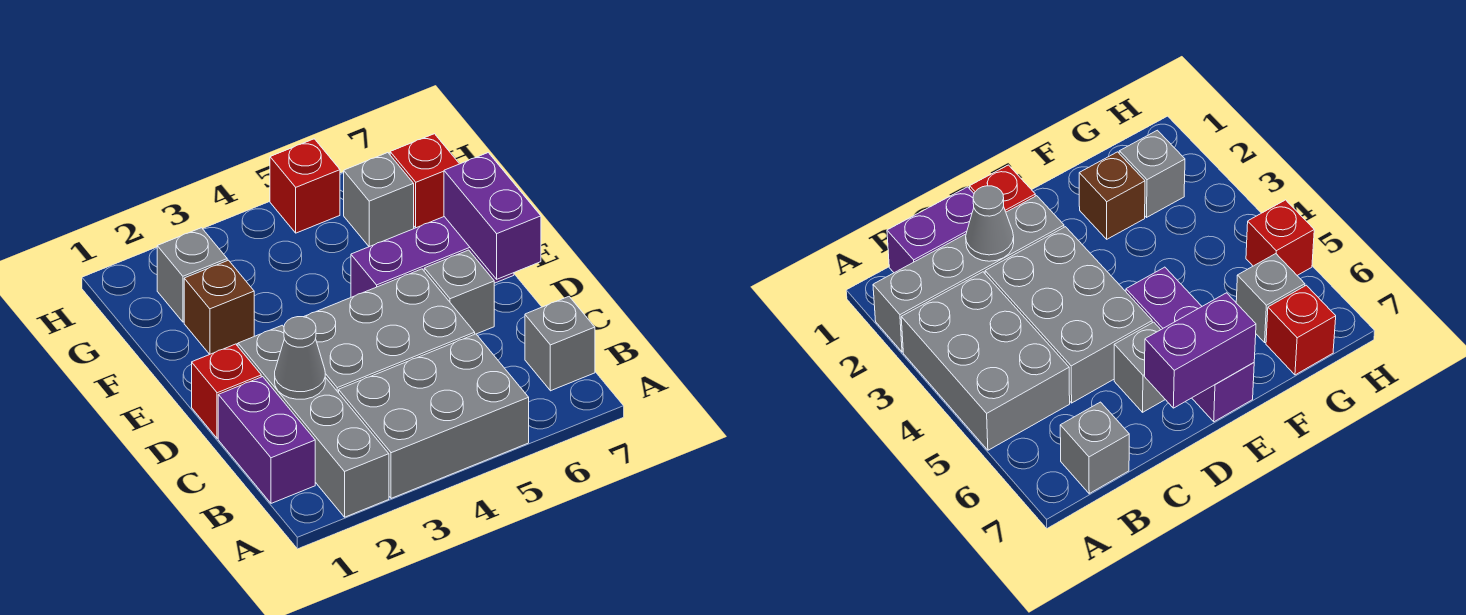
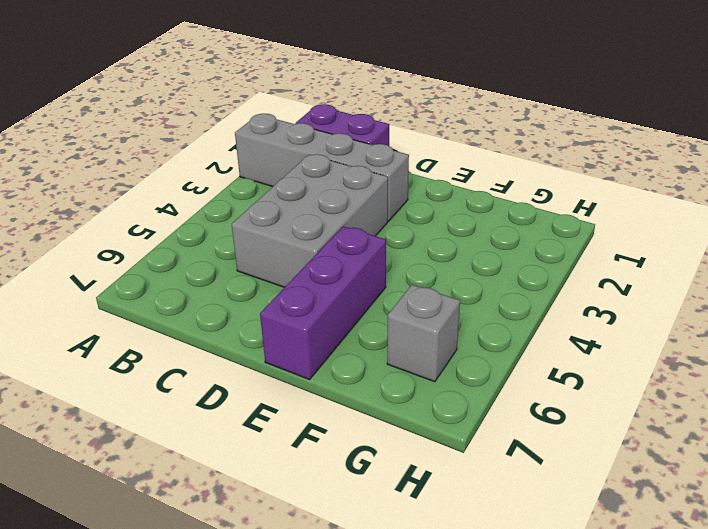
none -> grey brick A3:B5 level 1
none -> grey brick B7 level 1
none -> red brick D1 level 1

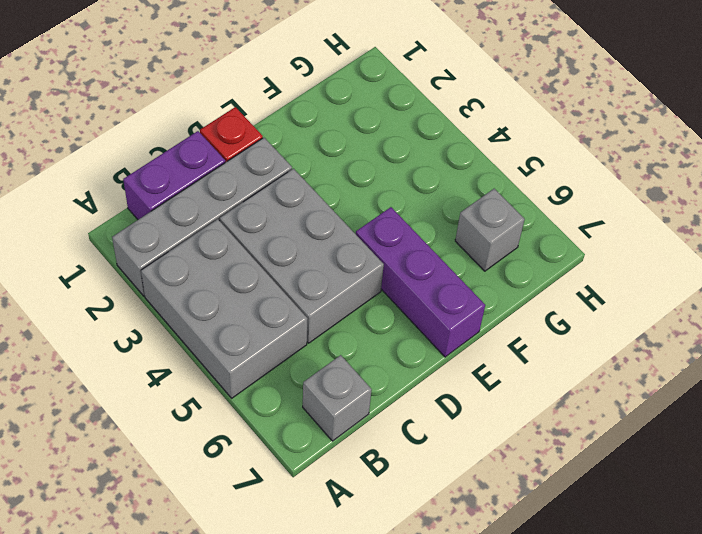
none -> grey brick D6 level 1
none -> brown brick F2 level 1
none -> grey brick G2 level 1

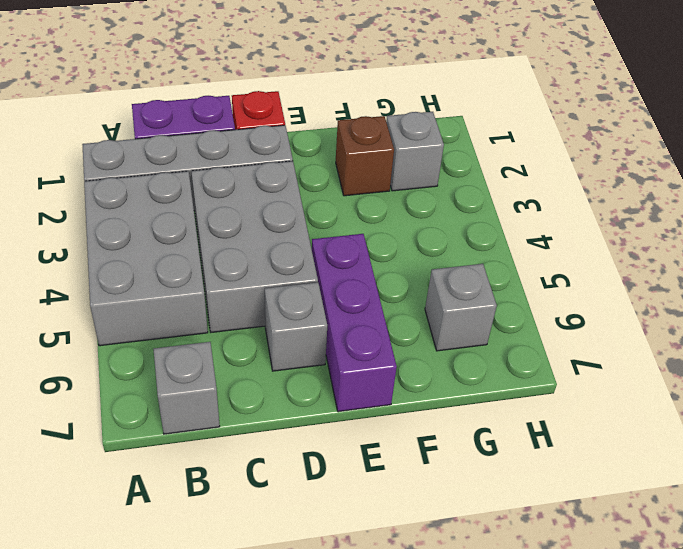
none -> red brick G7 level 1
none -> red brick H5 level 1
none -> grey cone C2 level 2

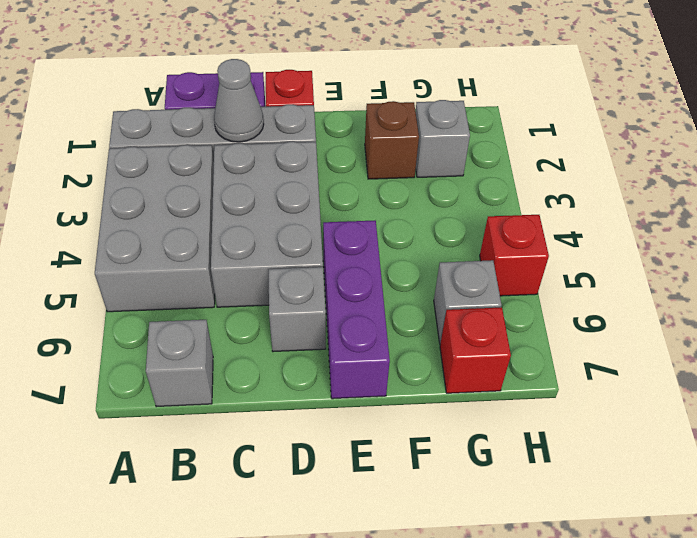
none -> purple brick D7:E7 level 2

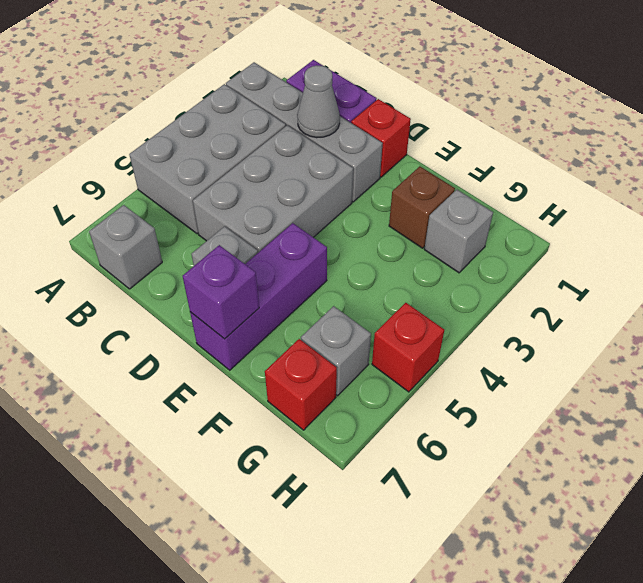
purple brick E7 level 2 -> purple brick D7:E7 level 2

